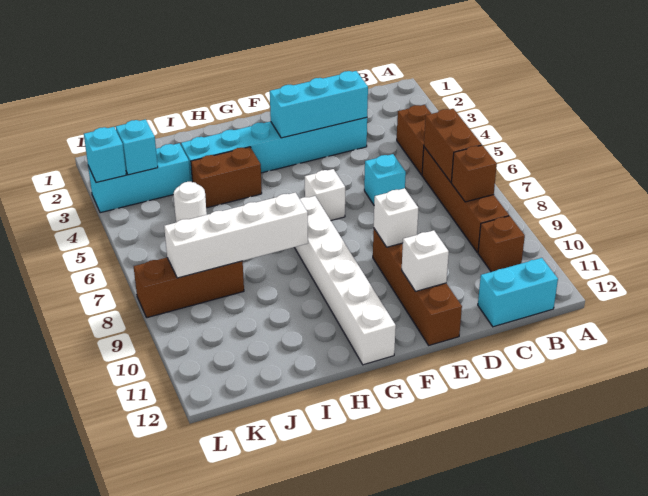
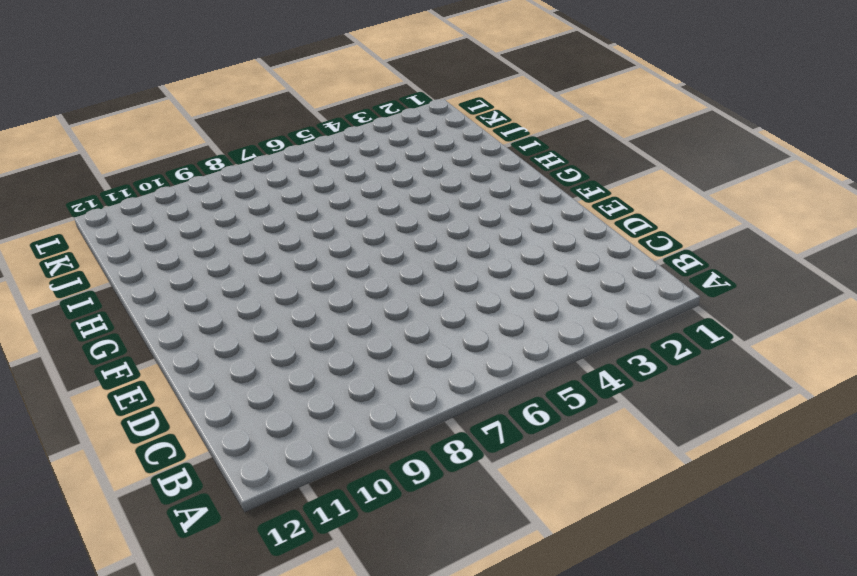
none -> brown brick B4:B5 level 1
none -> brown brick B6:B9 level 1
none -> brown brick B10 level 1

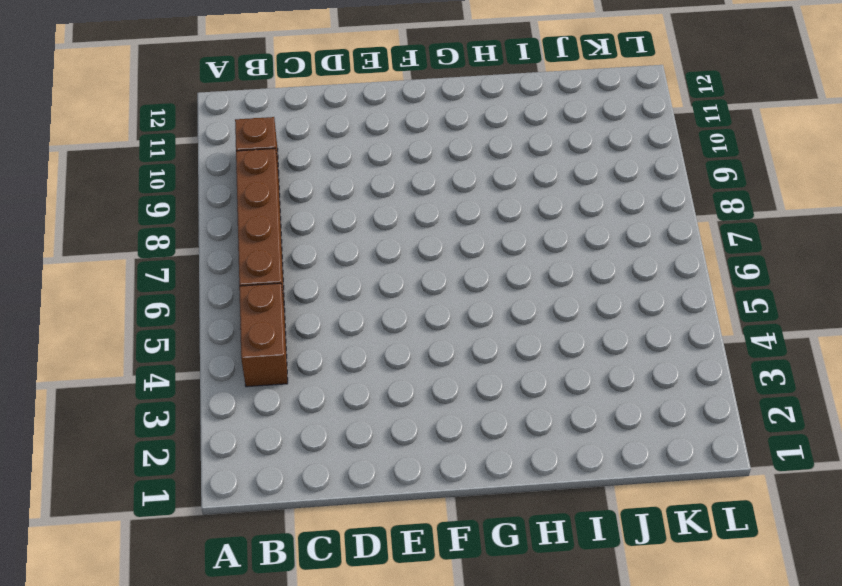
none -> cyan brick B12:C12 level 1
none -> cyan brick D3:I3 level 1
none -> cyan brick D6 level 1

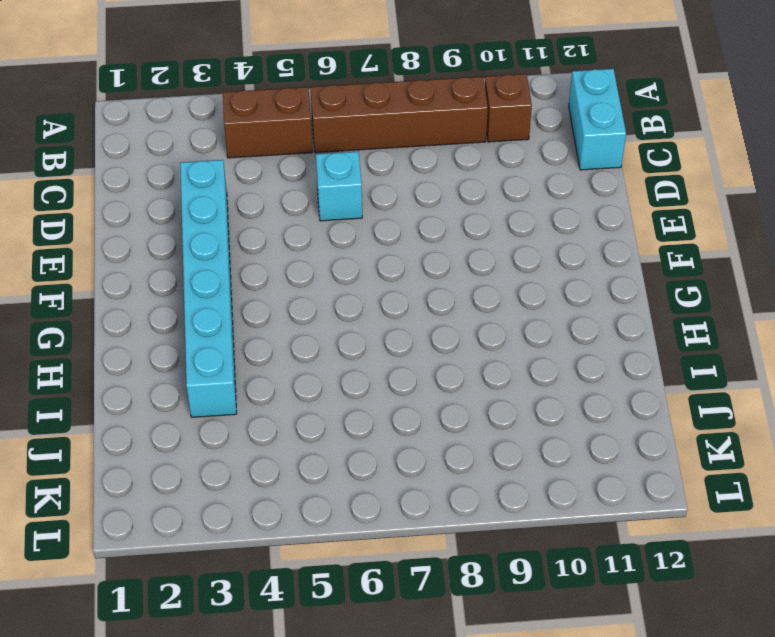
none -> brown brick E9:E12 level 1
none -> white brick F6 level 1
none -> white brick G7:G12 level 1

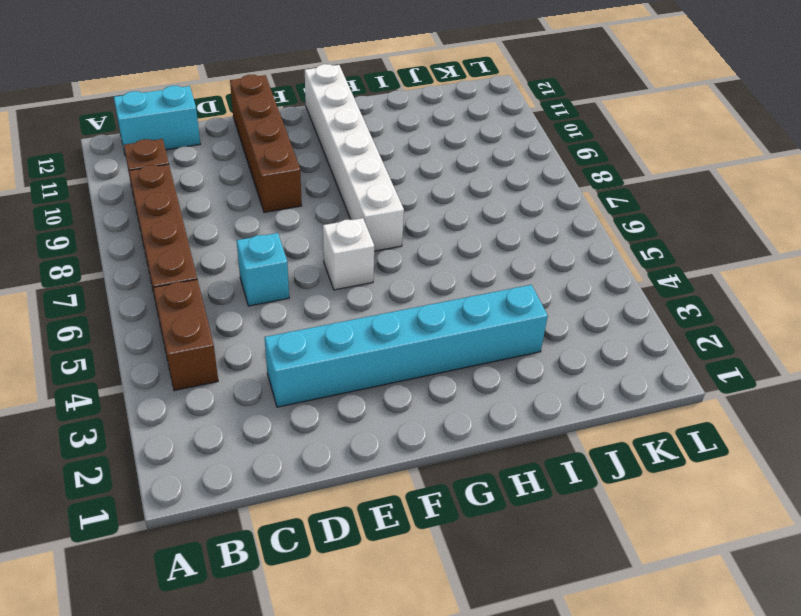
none -> brown brick H4:I4 level 1
none -> cyan brick J3:L3 level 1
none -> white round brick J5 level 1

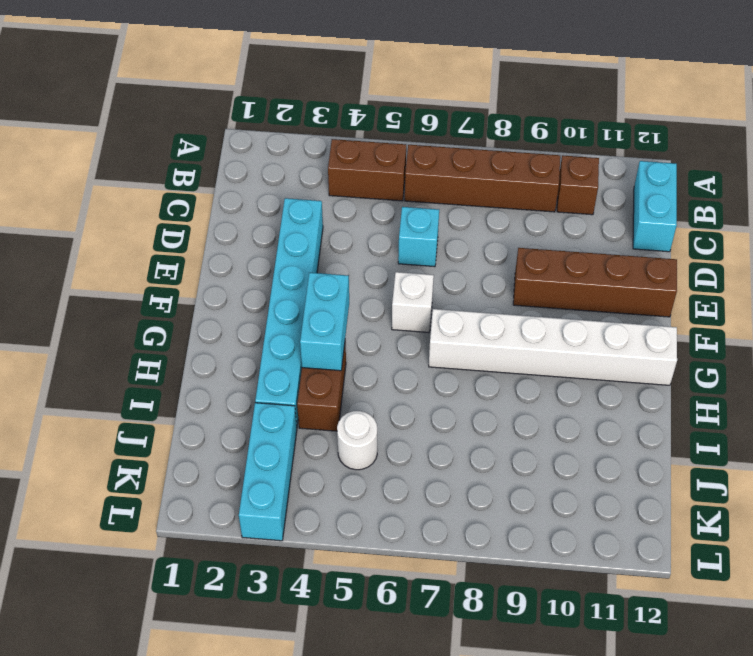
cyan brick G4:H4 level 2 -> none
none -> brown brick J8:L8 level 1
none -> brown brick B6:B7 level 2
none -> brown brick B8 level 2

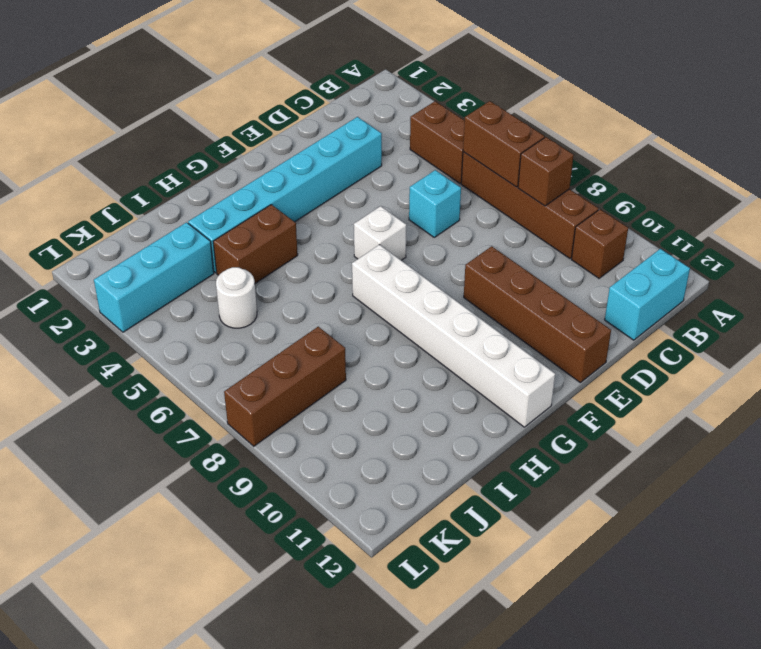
none -> cyan brick D3:F3 level 2
none -> white brick E9 level 2
none -> white brick E11 level 2

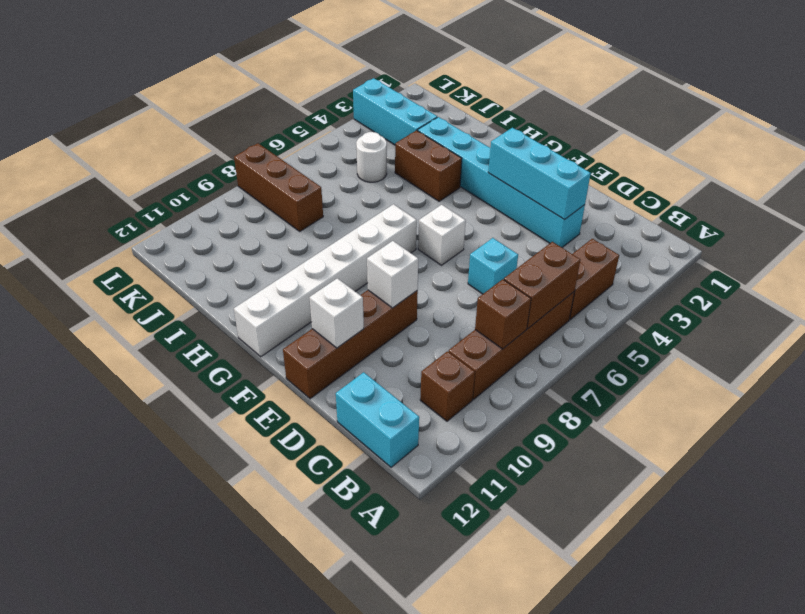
none -> white brick H8:K8 level 2
none -> cyan brick K3 level 2
none -> cyan brick L3 level 2

